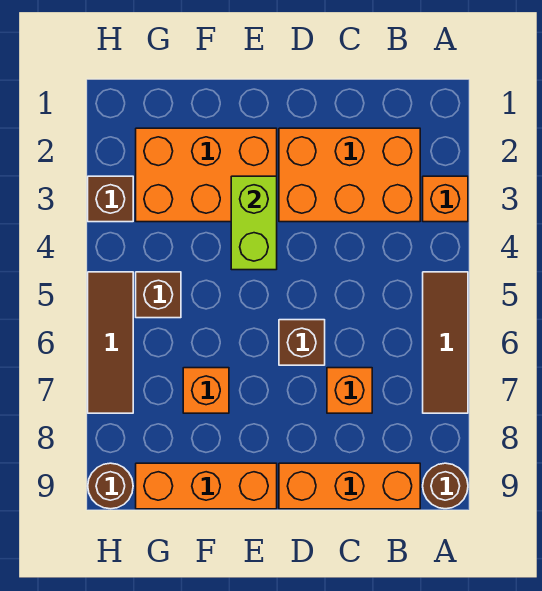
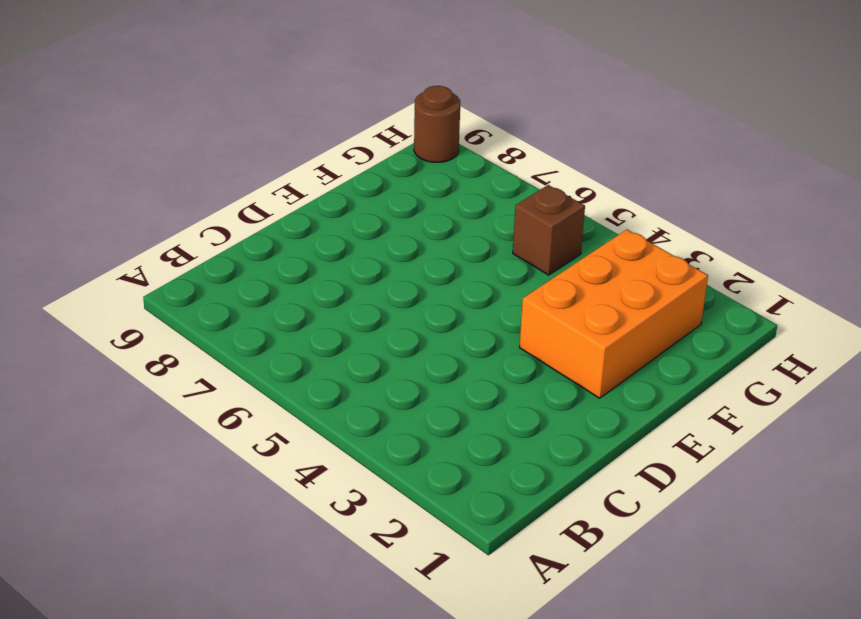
none -> orange brick A3 level 1
none -> brown tile A5:A7 level 1
none -> brown round brick A9 level 1

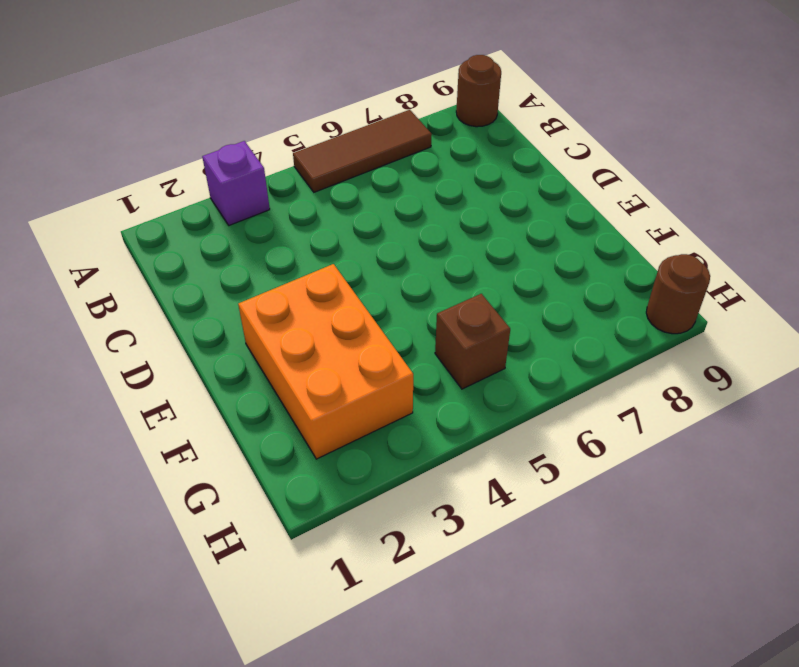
purple brick A3 level 1 -> orange brick A3 level 1
none -> orange brick B2:D3 level 1
none -> orange brick B9:D9 level 1
none -> orange brick C7 level 1

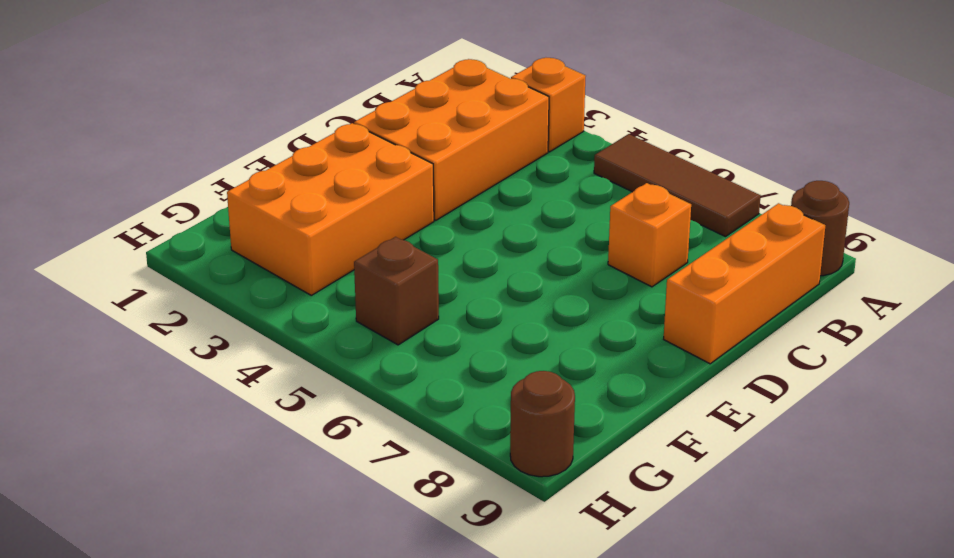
none -> brown brick D6 level 1
none -> orange brick E9:G9 level 1
none -> orange brick F7 level 1

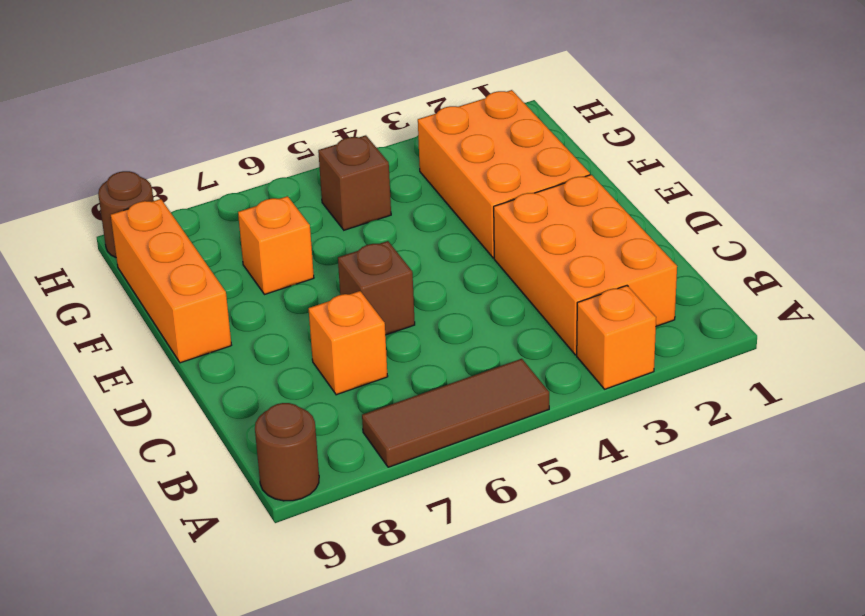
none -> orange brick B9:D9 level 1
none -> brown brick H3 level 1
none -> brown tile H5:H7 level 1

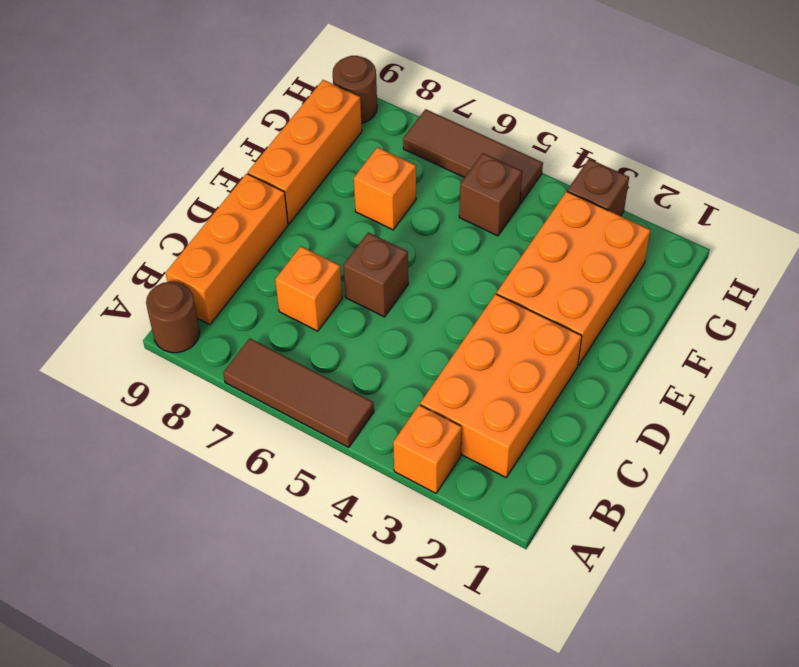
none -> lime brick E3:E4 level 2

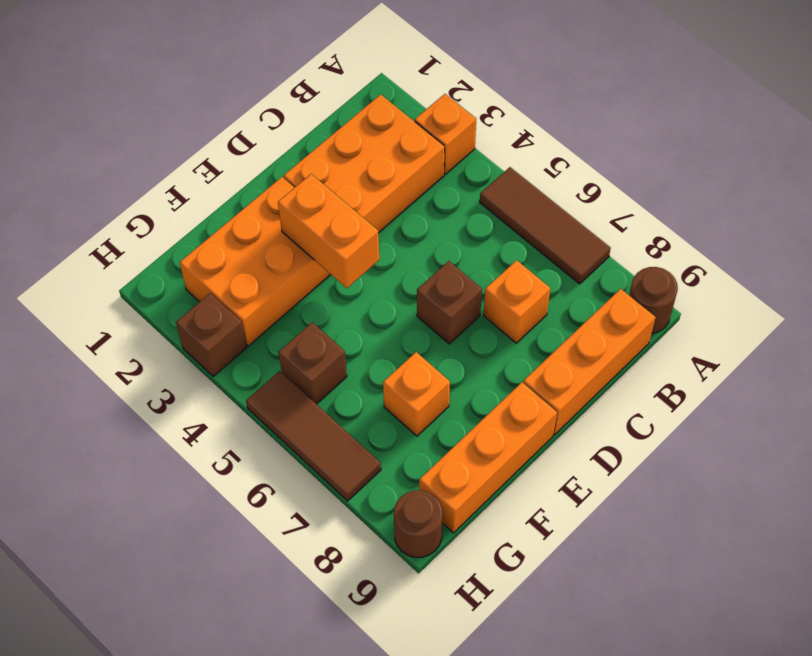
orange brick E3:E4 level 2 -> lime brick E3:E4 level 2

